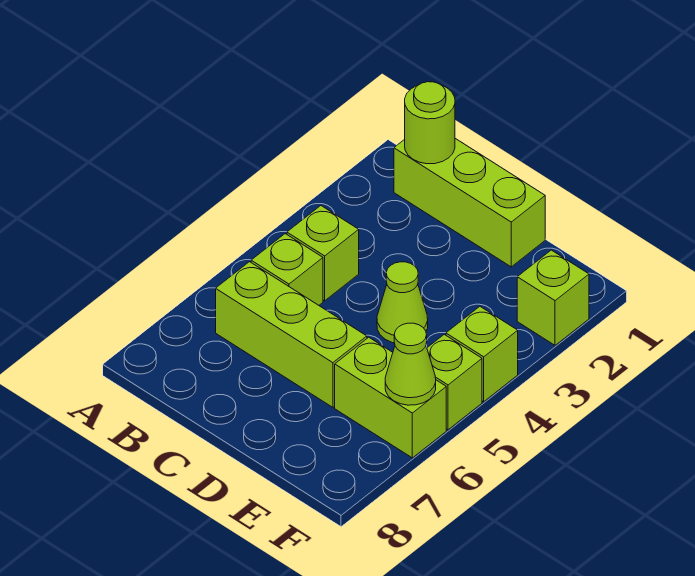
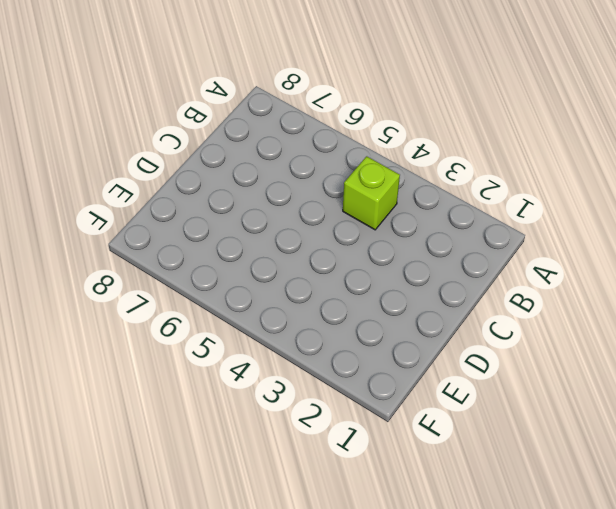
none -> lime brick B1:D1 level 1
none -> lime brick B5 level 1

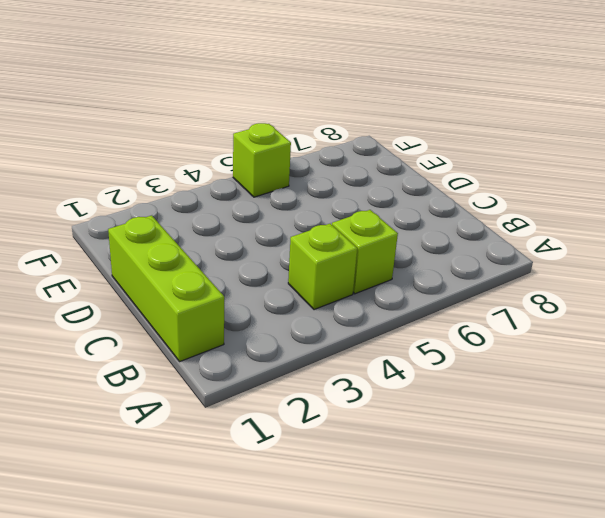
none -> lime brick B6:D6 level 1
none -> lime cone D4 level 1

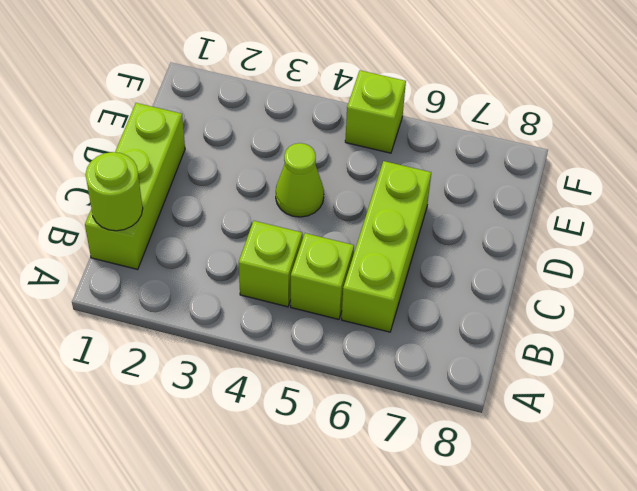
none -> lime brick E6:F6 level 1
none -> lime brick F2 level 1

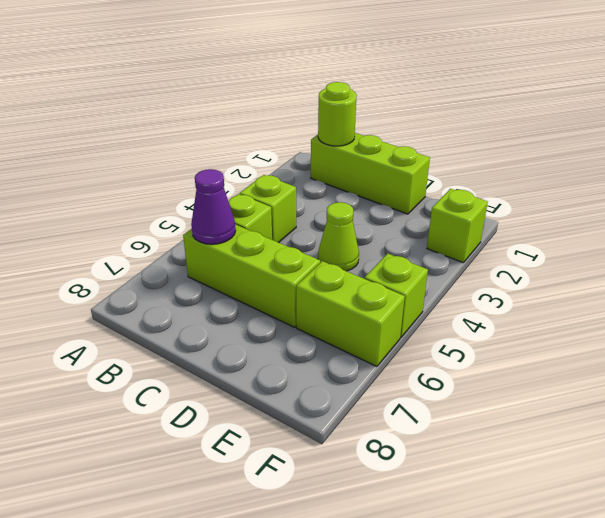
purple cone B6 level 2 -> none
none -> lime brick F4 level 1
none -> lime cone F6 level 2

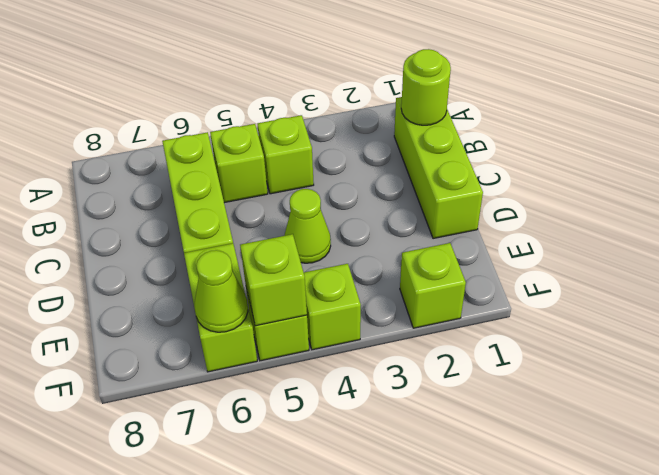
lime brick F5 level 2 -> none

